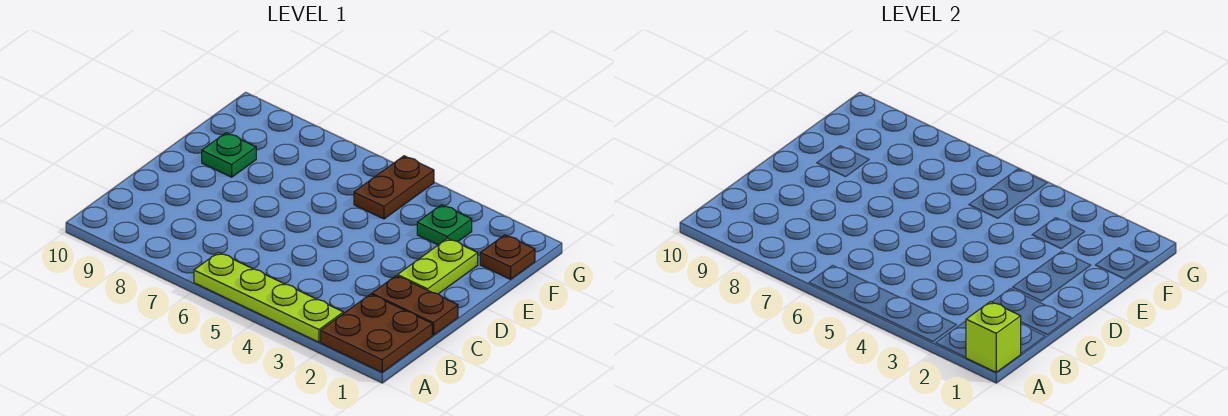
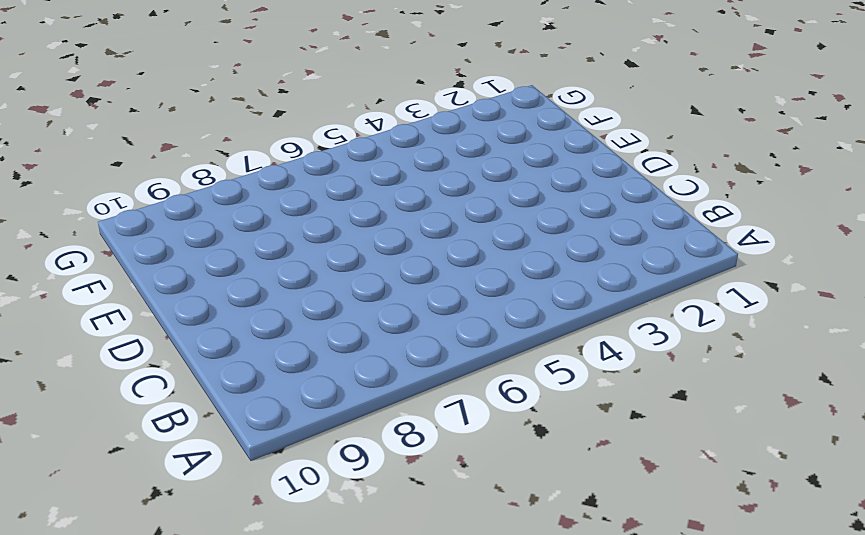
none -> brown plate A1:B2 level 1
none -> lime plate A3:A6 level 1

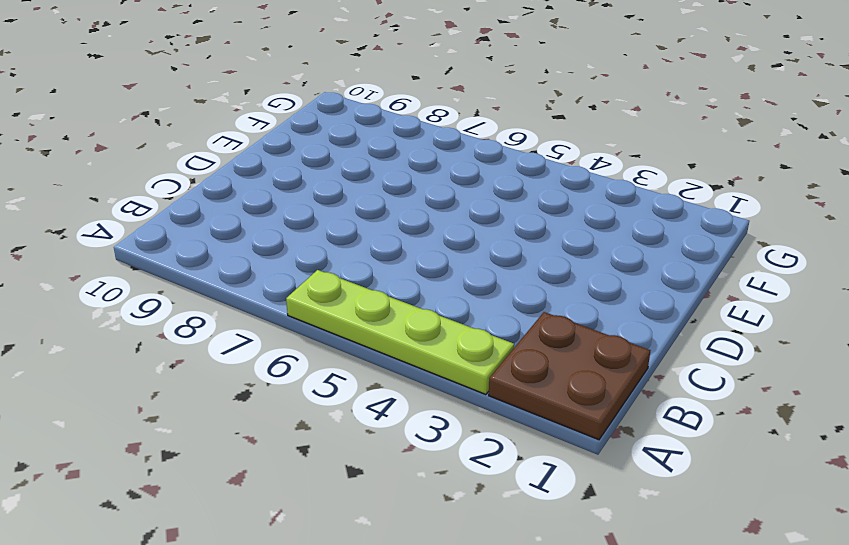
none -> brown plate C1:C2 level 1
none -> lime plate D2:E2 level 1

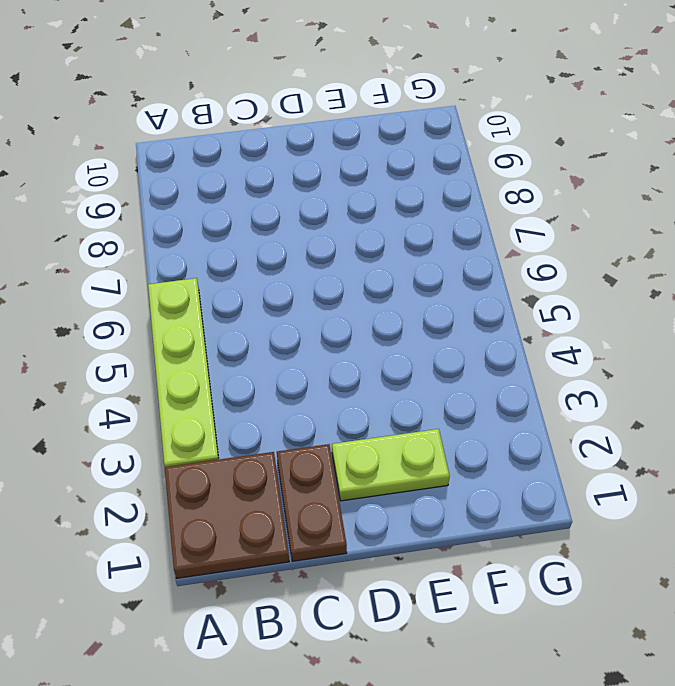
none -> green plate E9 level 1
none -> brown plate F1 level 1

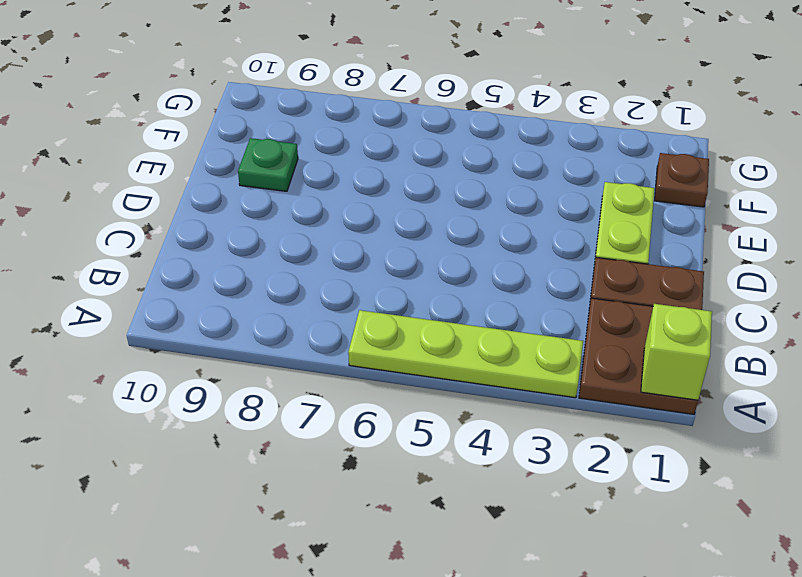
none -> green plate F3 level 1
none -> brown plate F5:G5 level 1

